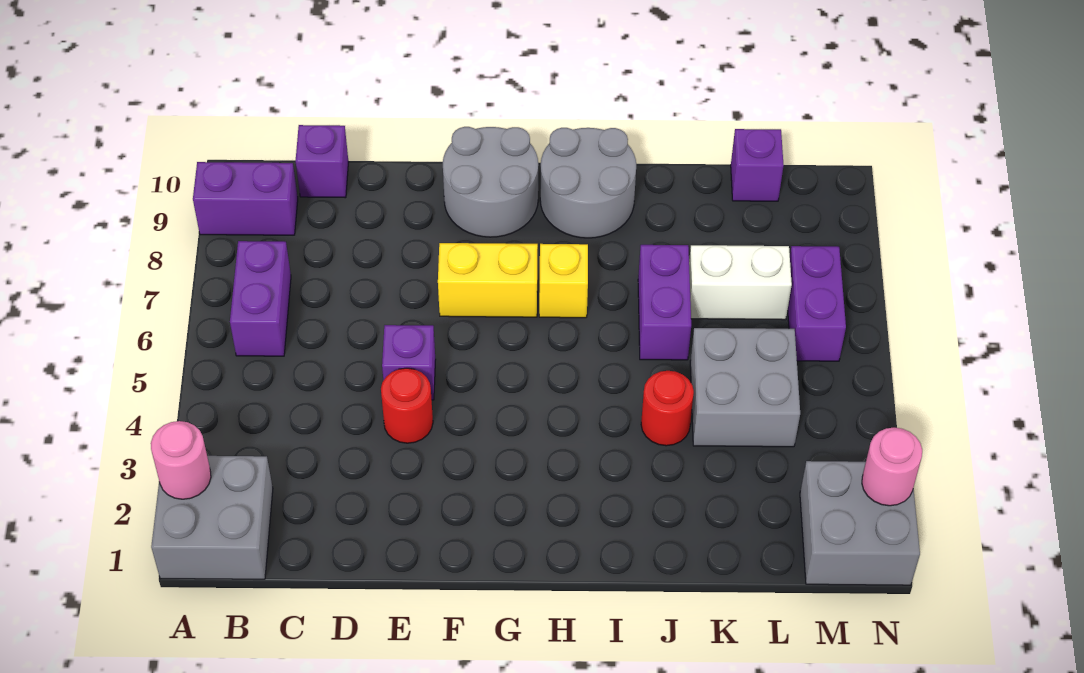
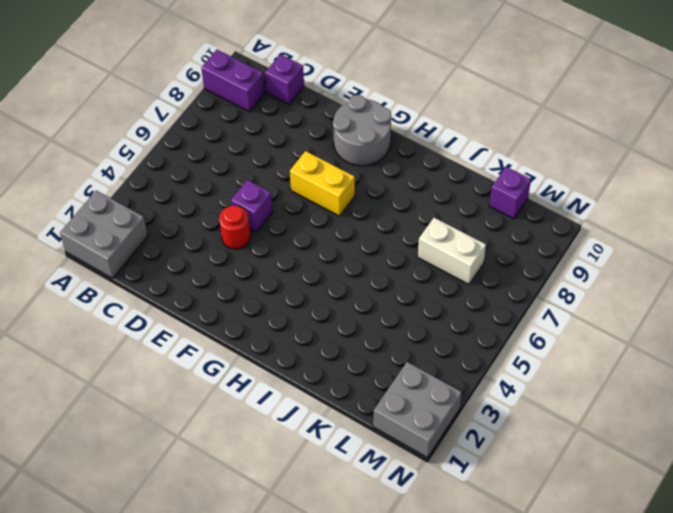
none -> purple brick B6:B7 level 1
none -> yellow brick H7 level 1
none -> grey round brick H9:I10 level 1

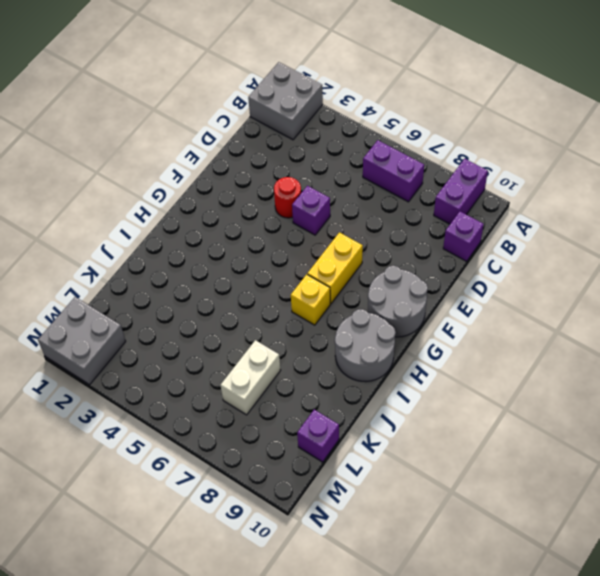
none -> red round brick J4 level 1
none -> purple brick J6:J7 level 1
none -> grey brick K4:L5 level 1

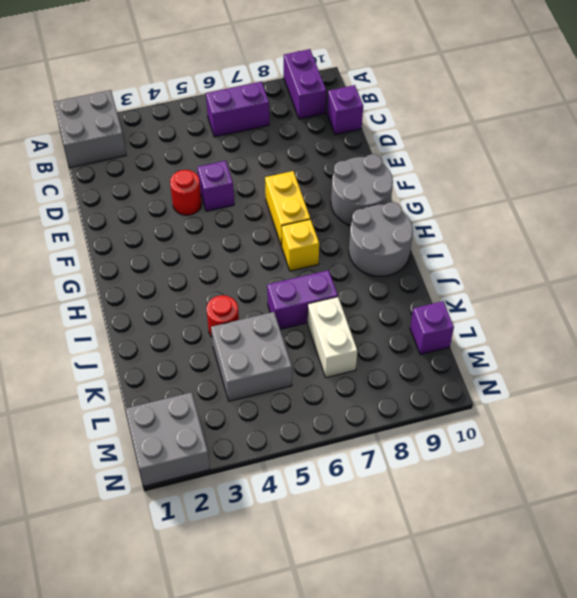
none -> purple brick M6:M7 level 1
none -> pink round brick A2 level 2
none -> pink round brick N2 level 2

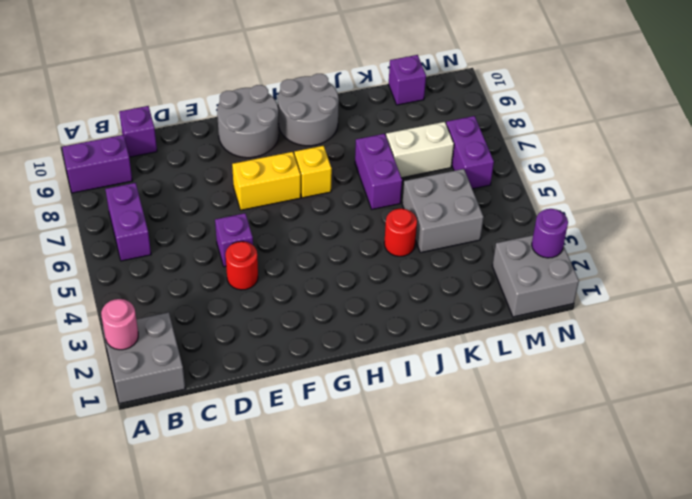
purple round brick N2 level 2 -> pink round brick N2 level 2

